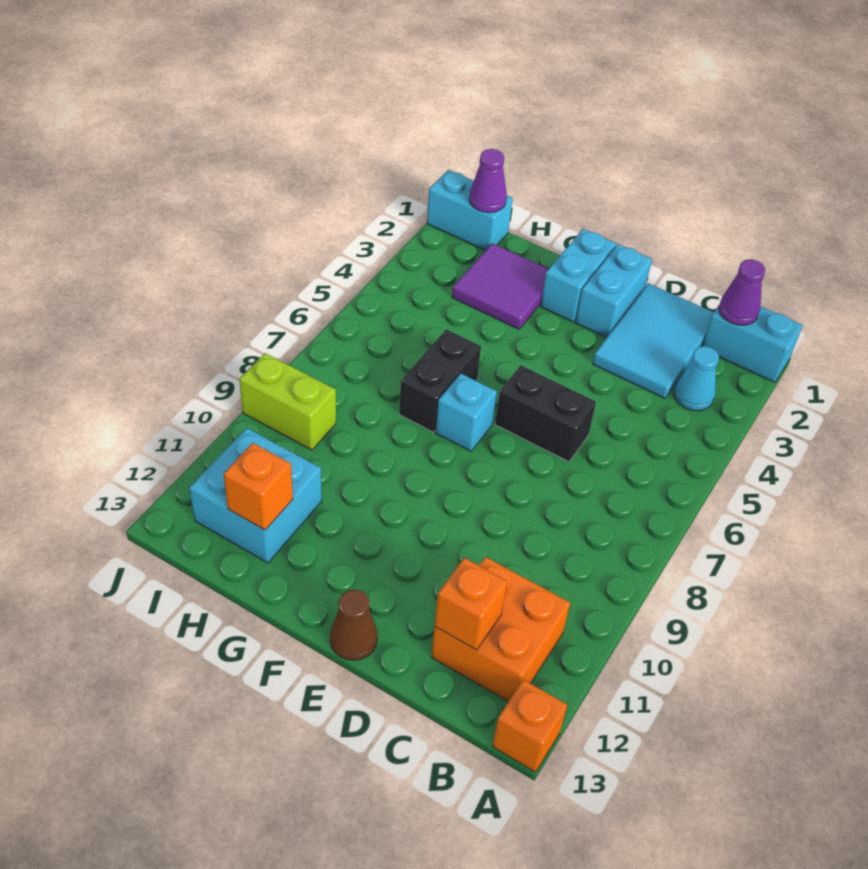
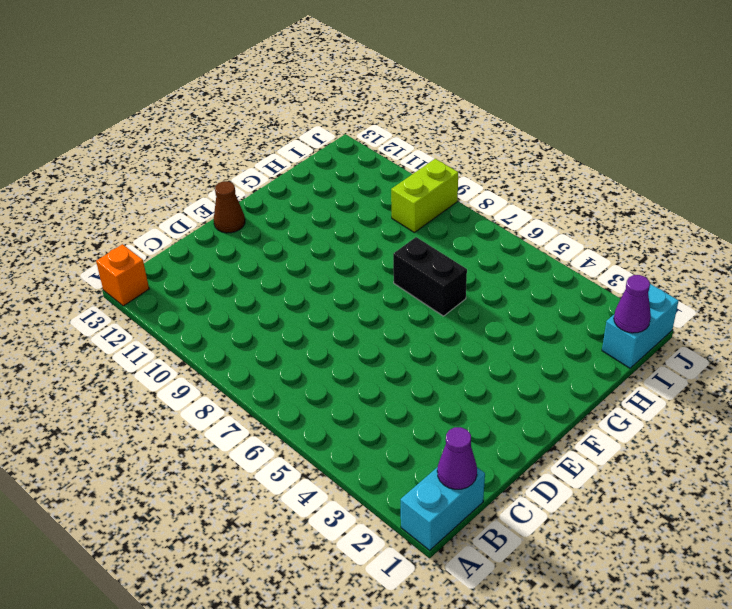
none -> cyan cone B3 level 1
none -> orange brick B11:C12 level 1
none -> cyan tile C1:D3 level 1

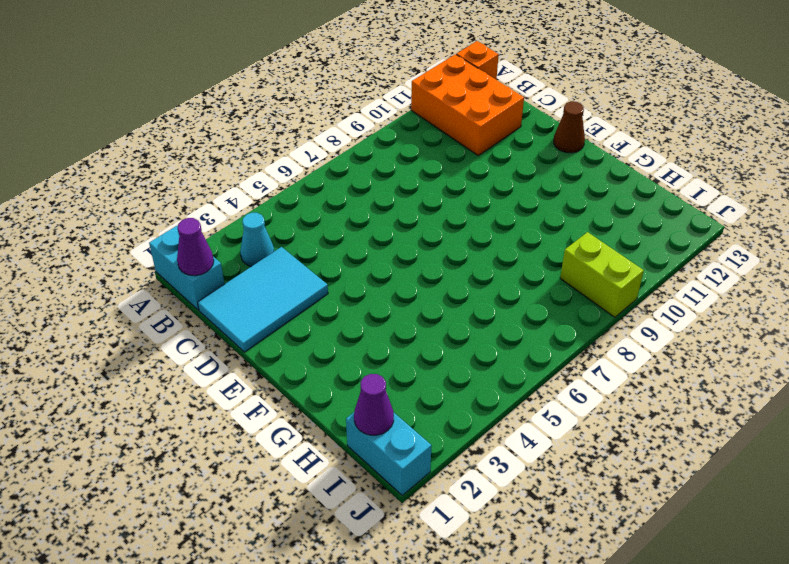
orange brick A11:C12 level 1 -> orange brick B11:C12 level 1
none -> black brick D6:E6 level 1
none -> cyan brick E1:E2 level 1
none -> cyan brick F1:F2 level 1

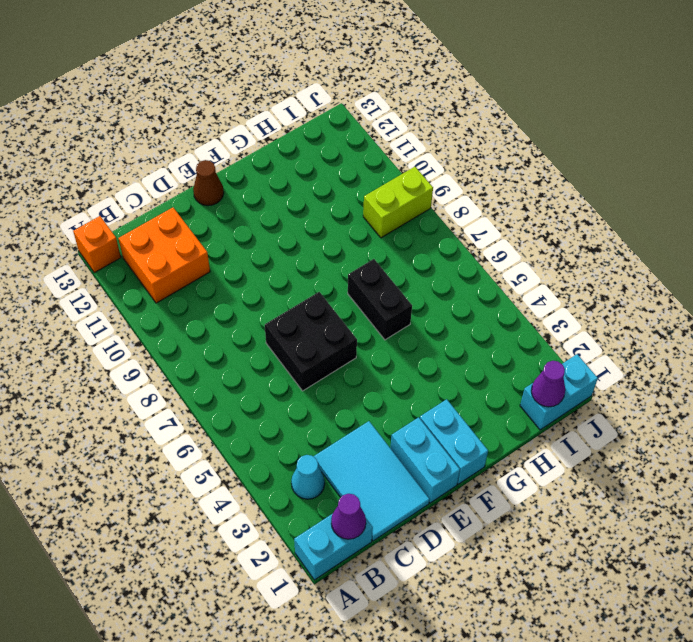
black brick D6:E7 level 1 -> black brick D6:E6 level 1
none -> cyan brick F7 level 1
none -> purple tile G2:H3 level 1
none -> cyan brick H11:I12 level 1

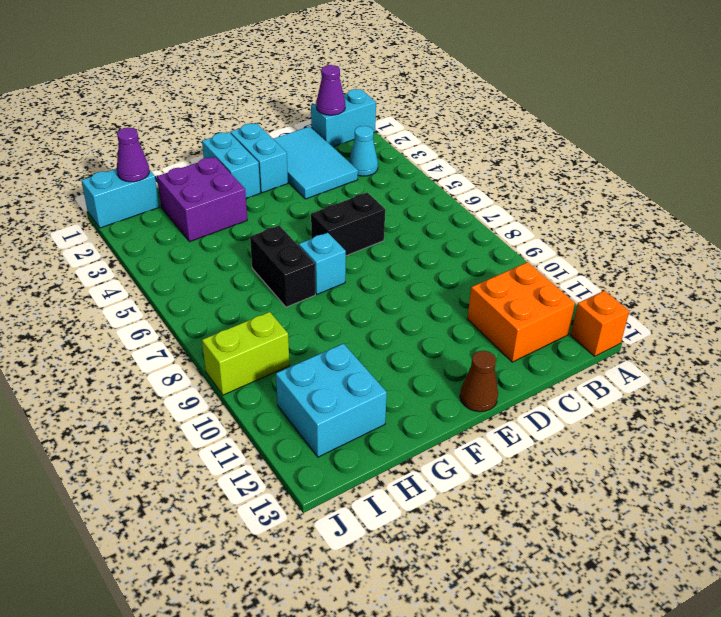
purple brick G2:H3 level 1 -> purple tile G2:H3 level 1
none -> orange brick C12 level 2
none -> orange brick H12 level 2

